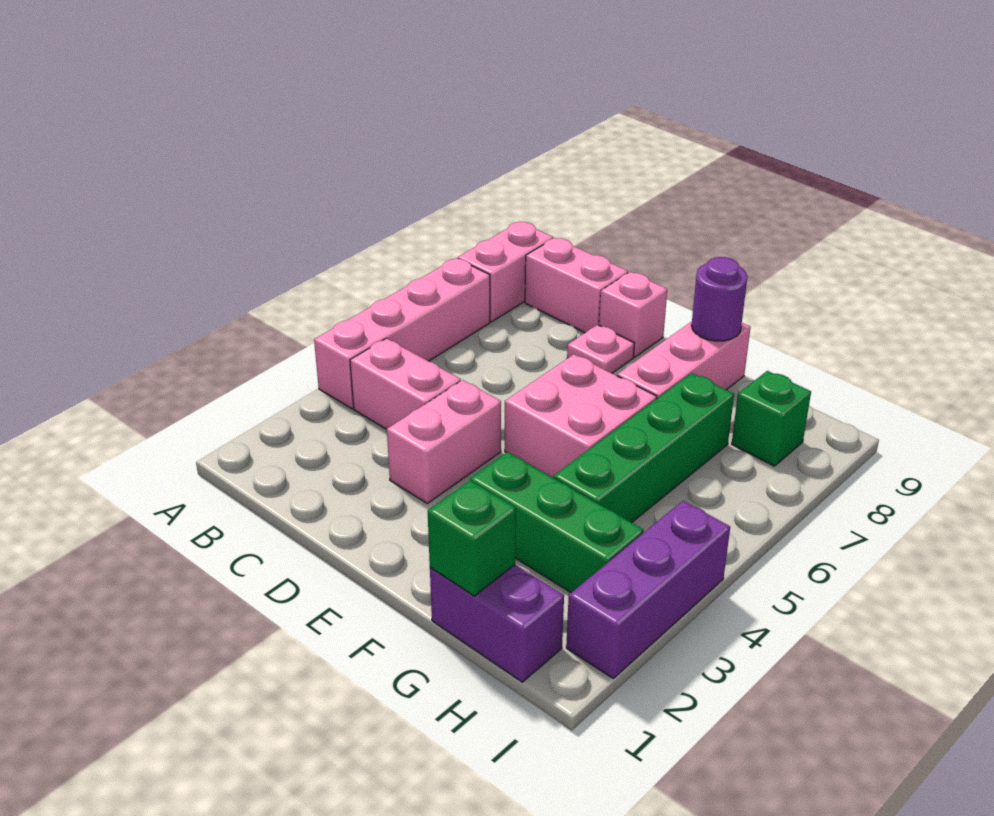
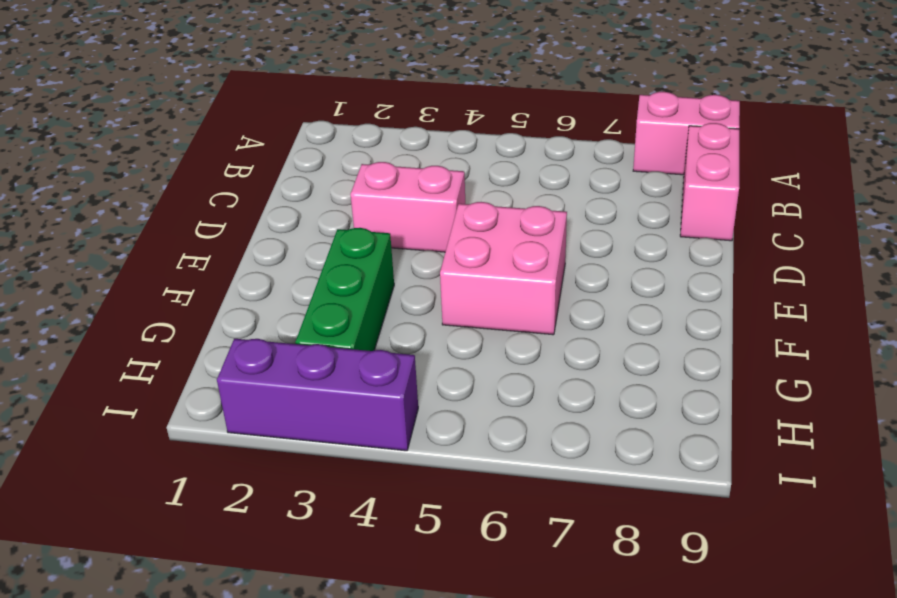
none -> pink brick A4:A7 level 1
none -> pink brick B4:C4 level 1
none -> pink plate D8 level 1

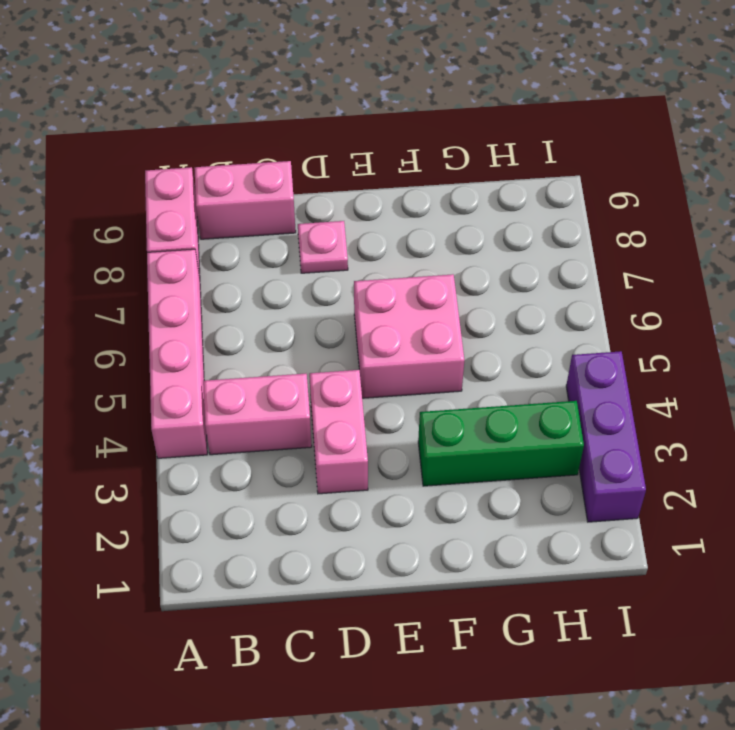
none -> pink brick D9 level 1
none -> pink brick F7:F9 level 1
none -> purple brick G1:H1 level 1

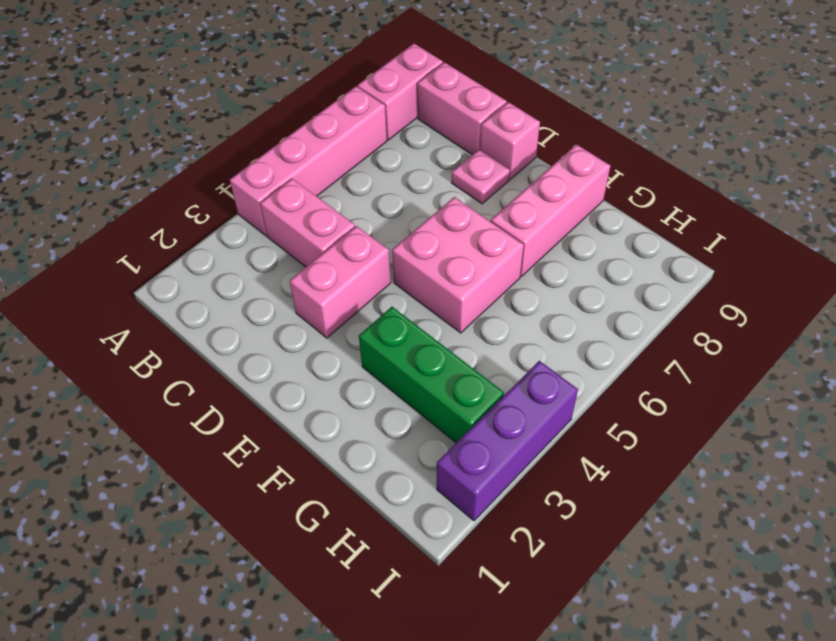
none -> purple brick G1:H1 level 1
none -> green brick G4:G7 level 1
none -> green brick H8 level 1

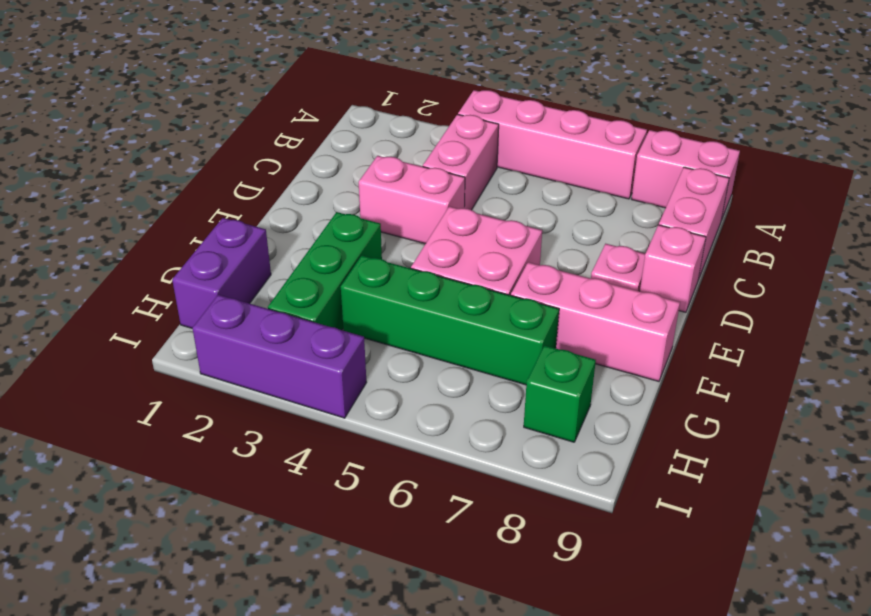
none -> purple round brick F9 level 2
none -> green brick G1 level 2

